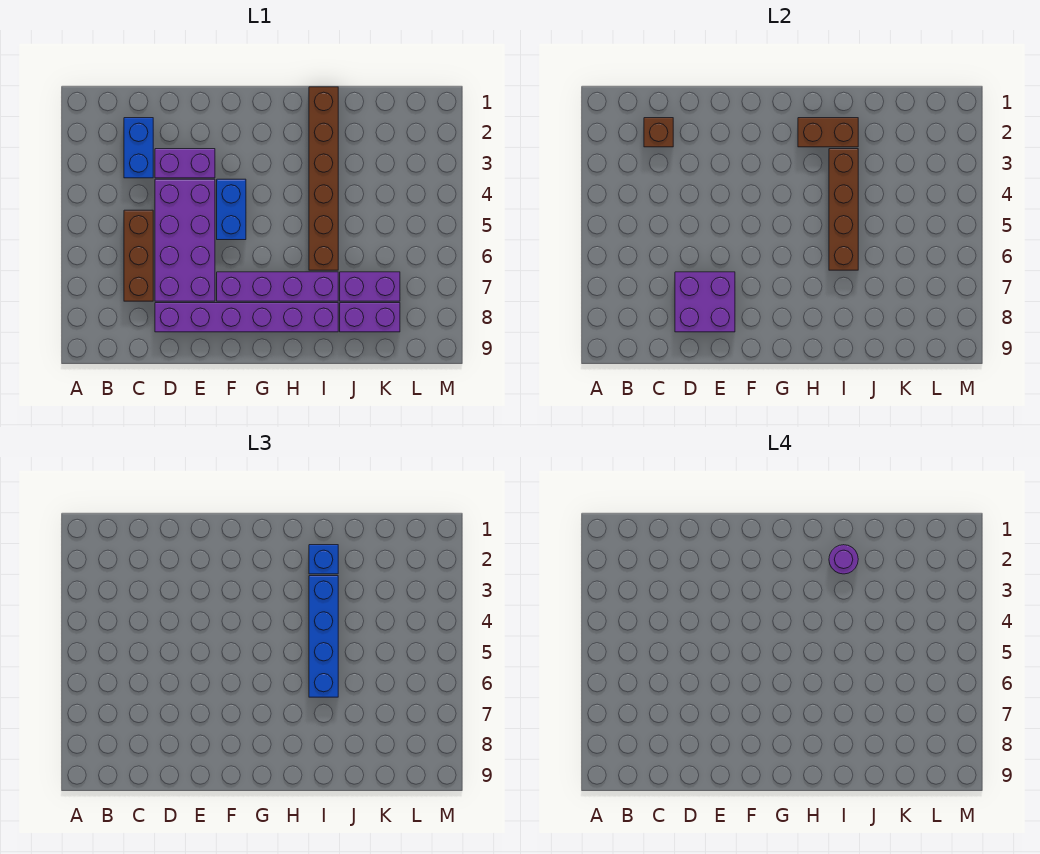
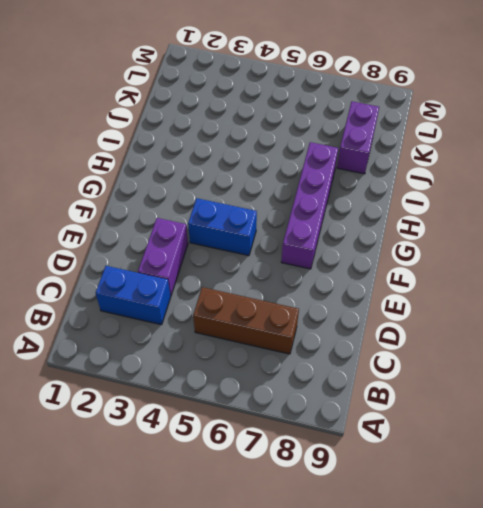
none -> purple brick D4:E7 level 1
none -> purple brick D8:I8 level 1
none -> brown brick I1:I6 level 1

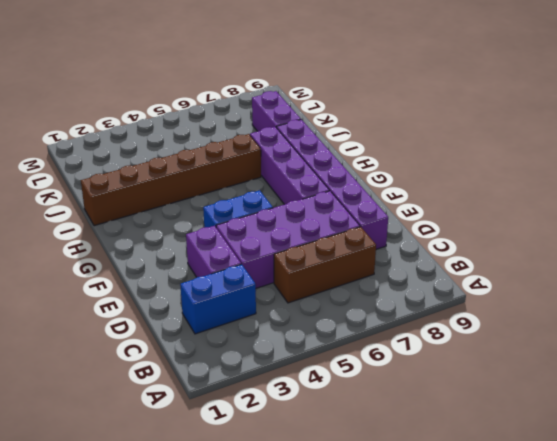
none -> purple brick J7:K7 level 1
none -> brown brick C2 level 2
none -> purple brick D7:E8 level 2

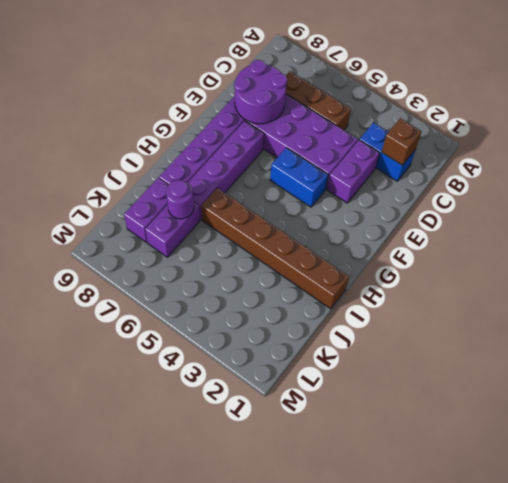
purple round brick D7:E8 level 2 -> purple brick D7:E8 level 2
purple round brick J7 level 2 -> purple round brick I2 level 4
none -> brown brick H2:I2 level 2
none -> brown brick I3:I6 level 2
none -> blue brick I2 level 3

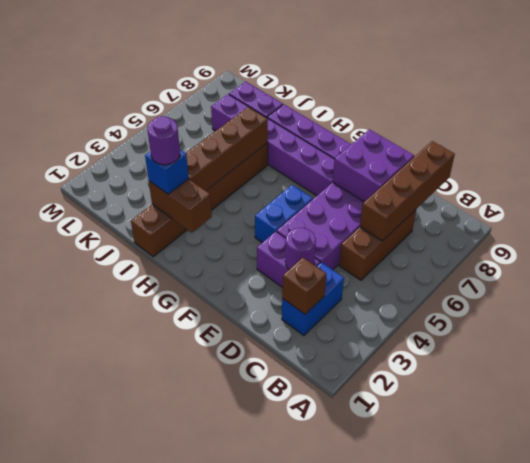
brown brick C6:C9 level 2 -> none
purple round brick D3 level 2 -> none
none -> blue brick I3:I6 level 3

